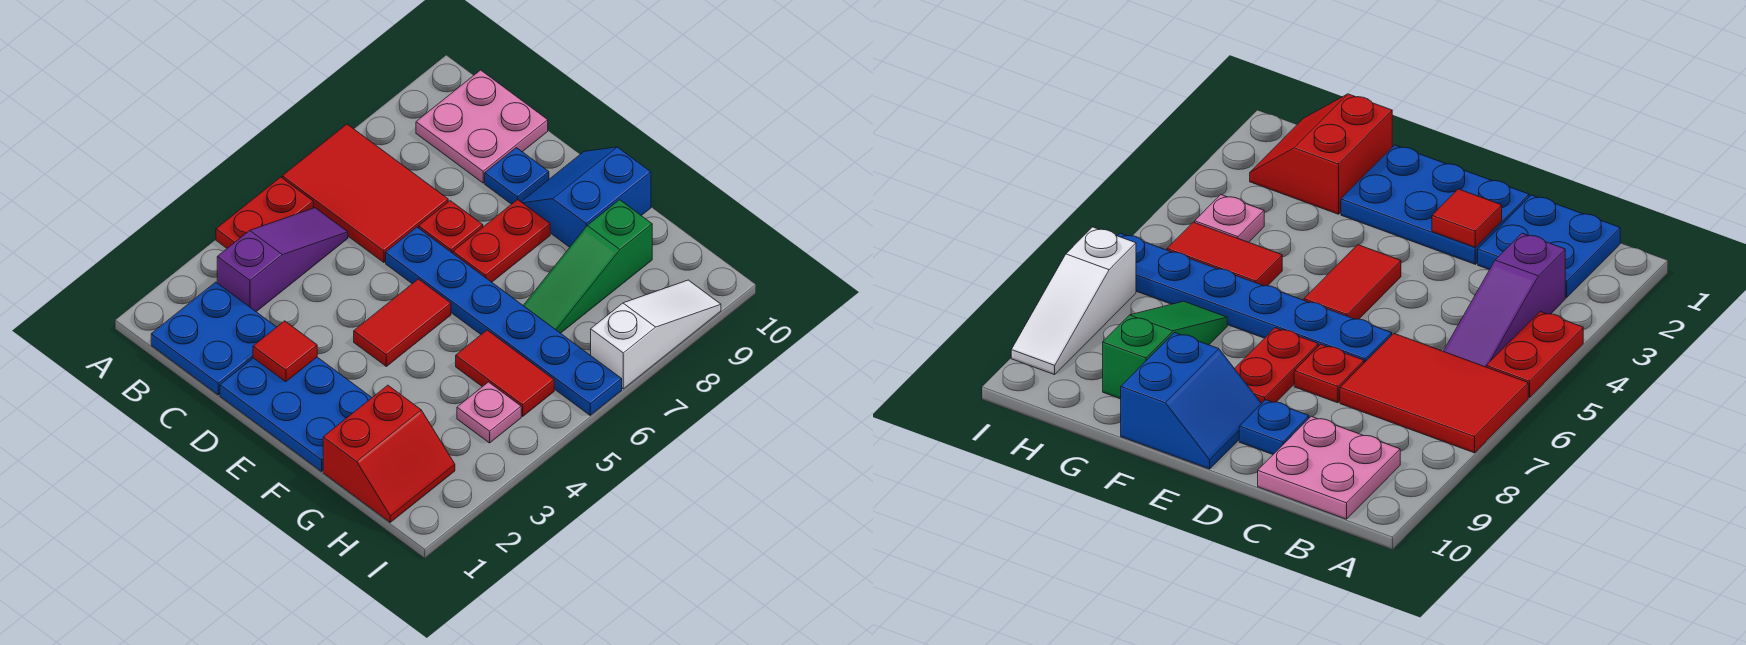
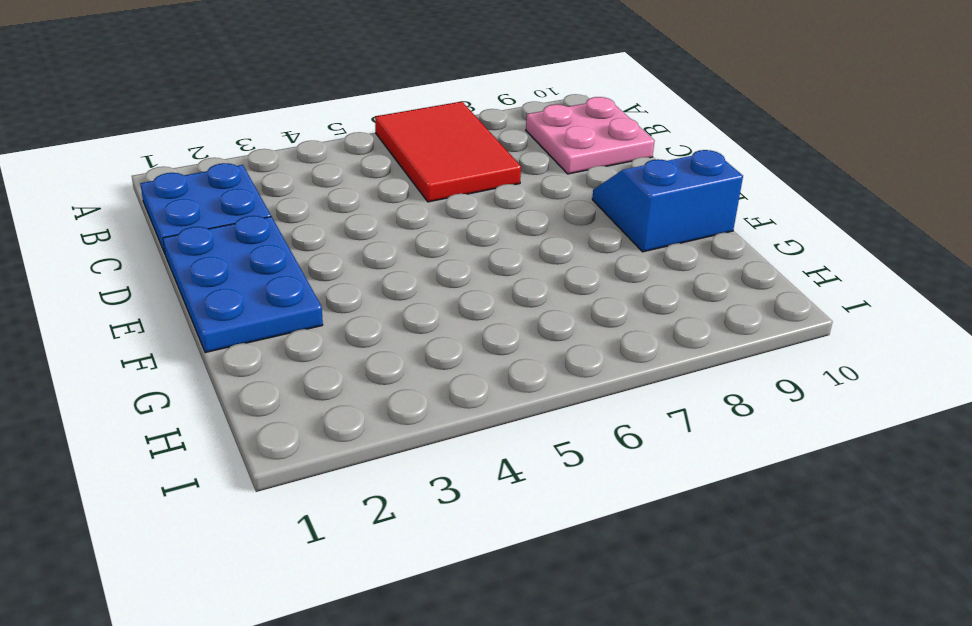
none -> red plate A4:A5 level 1
none -> purple slope B3:B5 level 1 top 3
none -> blue plate D6:I6 level 1

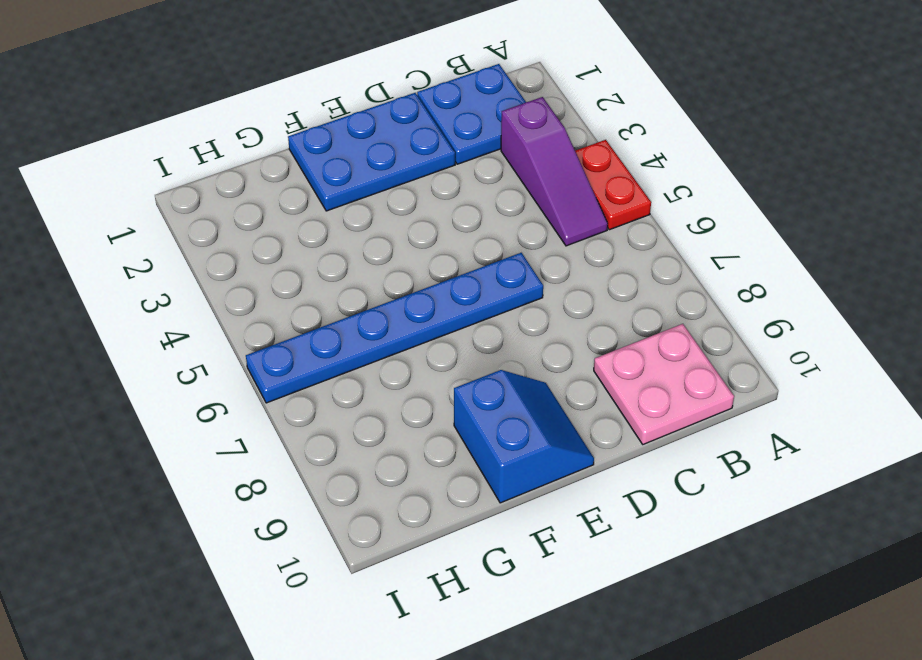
none -> red tile A6:C7 level 1
none -> red plate D7 level 1
none -> blue plate D9 level 1

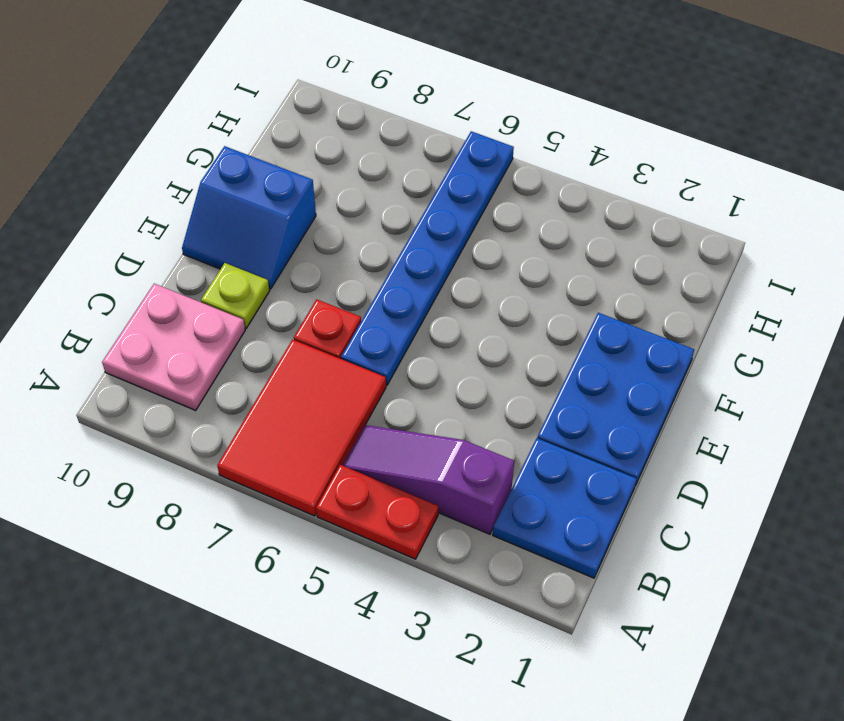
lime plate D9 level 1 -> blue plate D9 level 1
none -> red tile E4:E5 level 1
none -> red plate E7:E8 level 1
none -> red slope G1:H2 level 1 top G

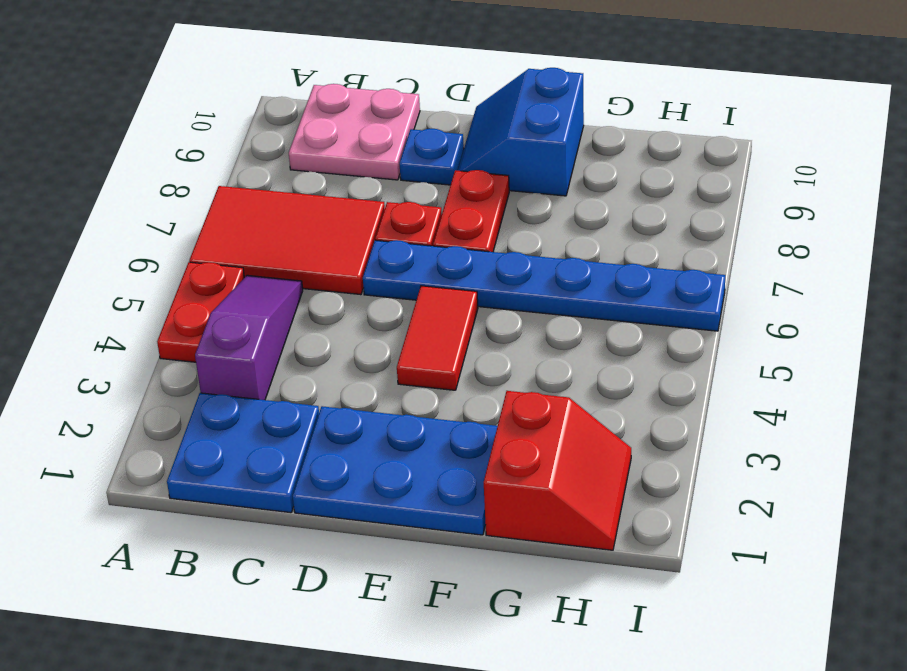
none -> red tile G5:H5 level 1
none -> green slope G7:G9 level 1 top 9
none -> pink plate H4 level 1

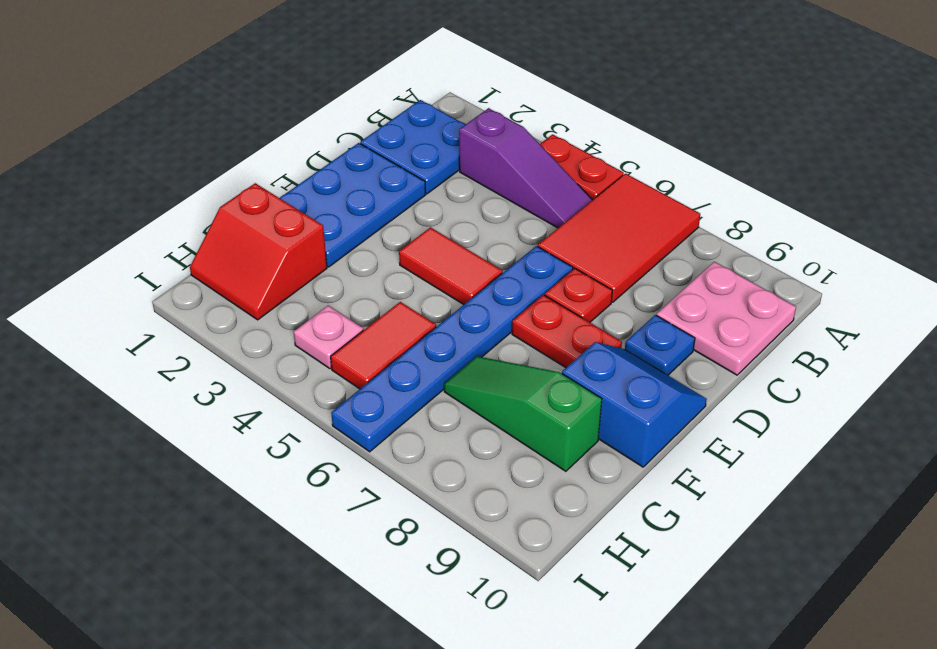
none -> white slope I7:I9 level 1 top 7
none -> red tile D2 level 2

